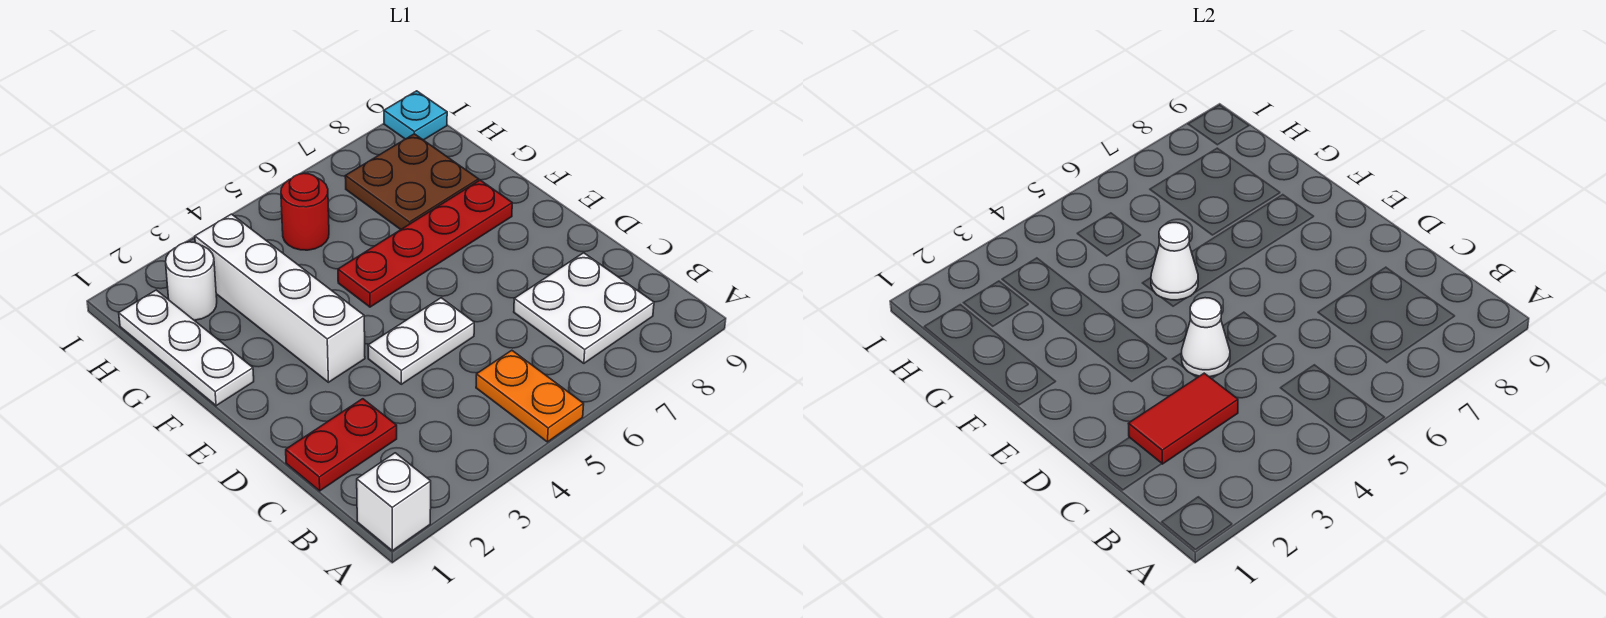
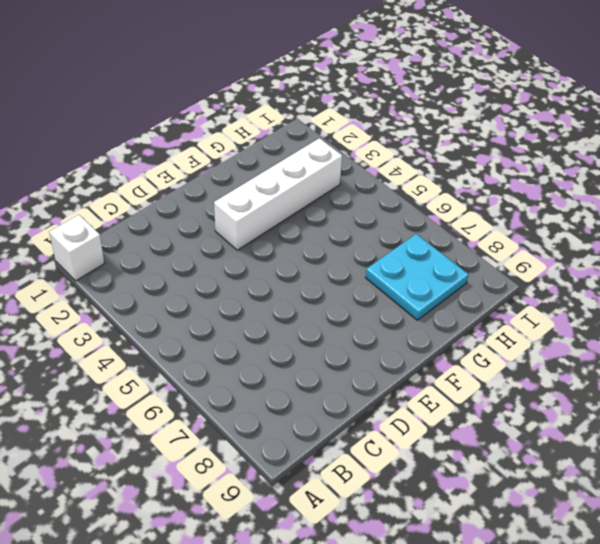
cyan plate G7:H8 level 1 -> brown plate G7:H8 level 1
none -> orange plate A5:B5 level 1
none -> white plate B7:C8 level 1
none -> red plate C1:C2 level 1

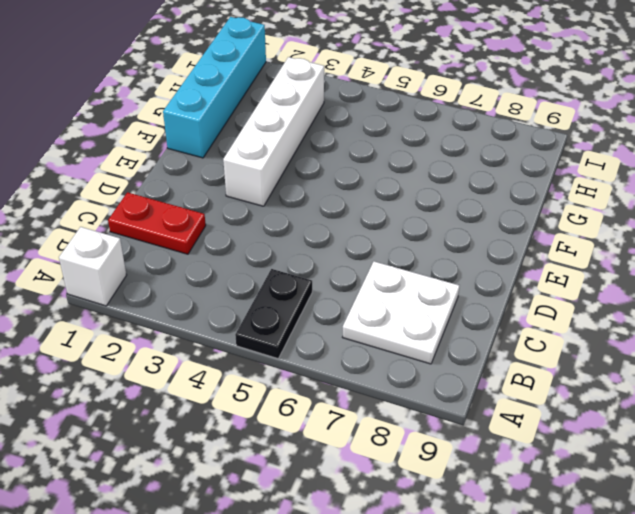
black plate A5:B5 level 1 -> orange plate A5:B5 level 1
cyan brick F1:I1 level 1 -> white plate F1:H1 level 1
none -> white plate D4:D5 level 1
none -> red plate F5:F8 level 1
none -> brown plate G7:H8 level 1

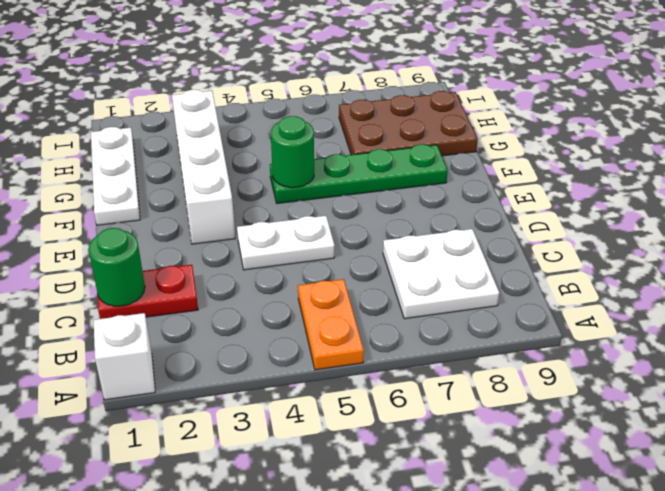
green round brick C1 level 2 -> none
green plate F5:F8 level 1 -> red plate F5:F8 level 1
green round brick F5 level 2 -> white cone F5 level 2
brown plate G7:H9 level 1 -> brown plate G7:H8 level 1
none -> white round brick H2 level 1
none -> red round brick H5 level 1
none -> cyan plate I9 level 1

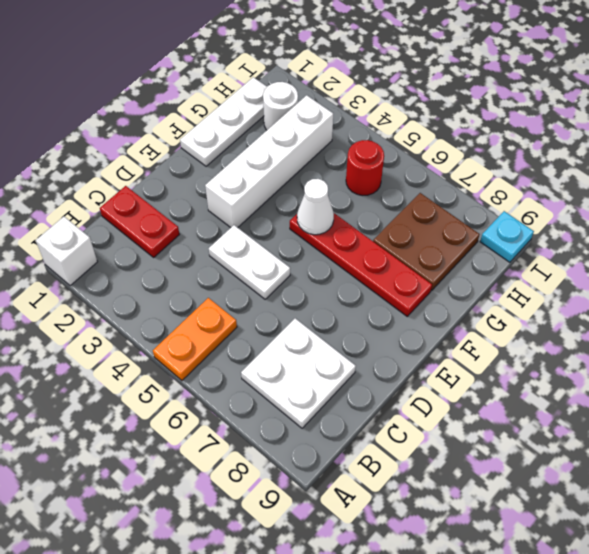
none -> red tile C2:C3 level 2
none -> white cone D4 level 2

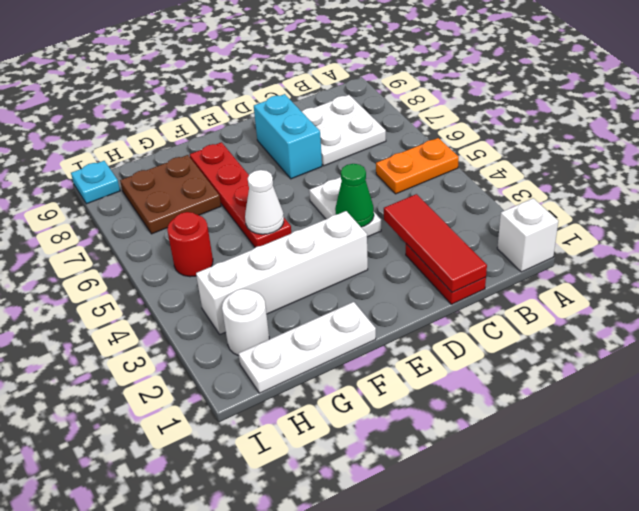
red tile C1:C3 level 2 -> red tile C2:C3 level 2
green cone D4 level 2 -> white cone D4 level 2
cyan brick D7:D8 level 1 -> none

